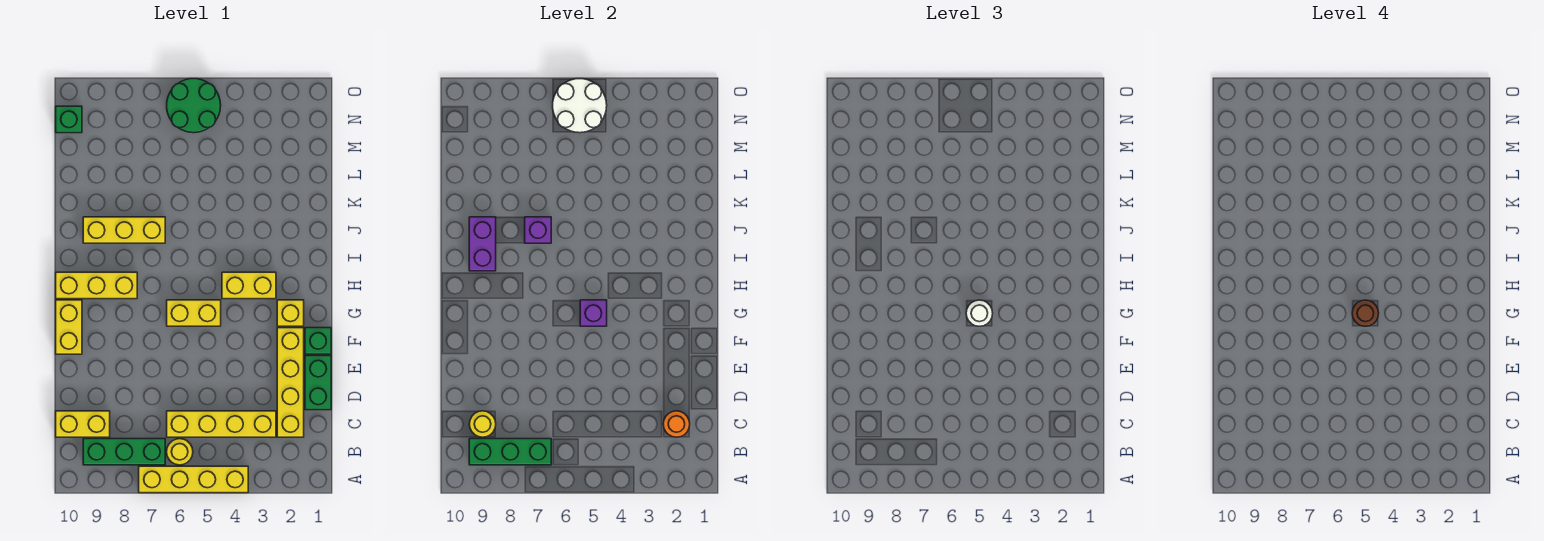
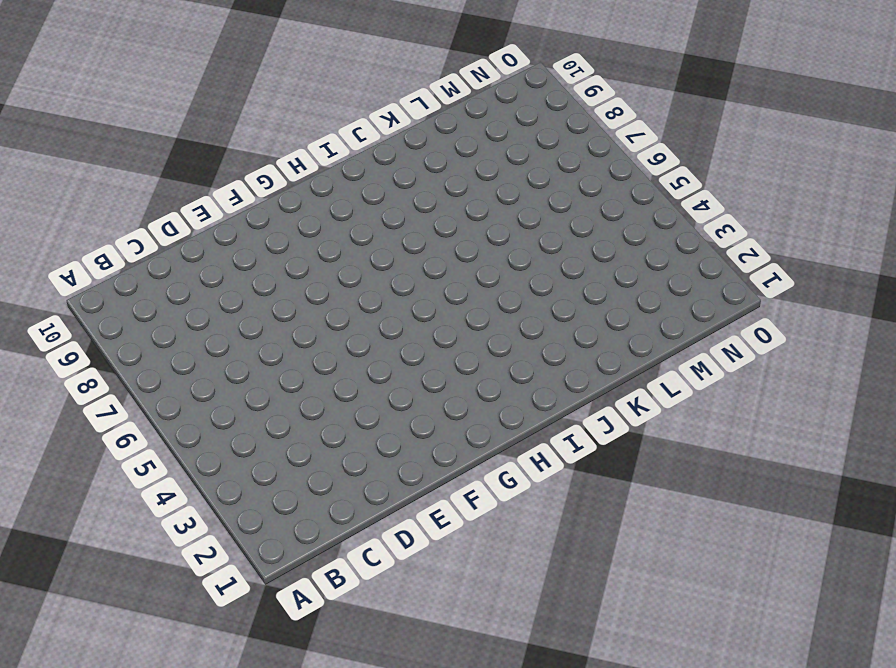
none -> yellow brick A4:A7 level 1
none -> yellow round brick B6 level 1
none -> green brick B7:B9 level 1

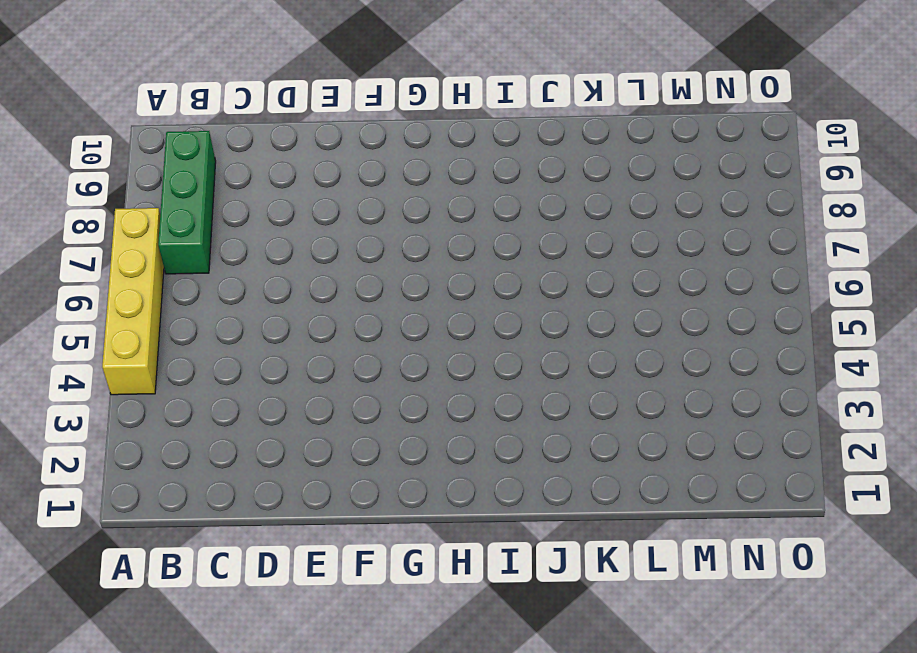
none -> yellow round brick B6 level 1
none -> yellow brick C2:F2 level 1
none -> yellow brick C3:C6 level 1

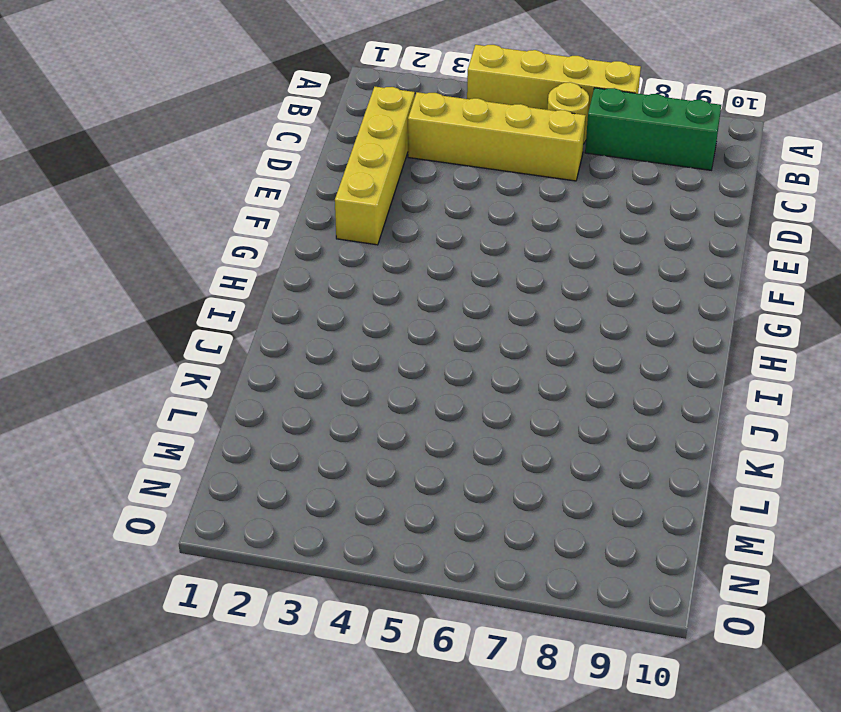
none -> yellow brick C9:C10 level 1
none -> green brick D1:E1 level 1
none -> green brick F1 level 1

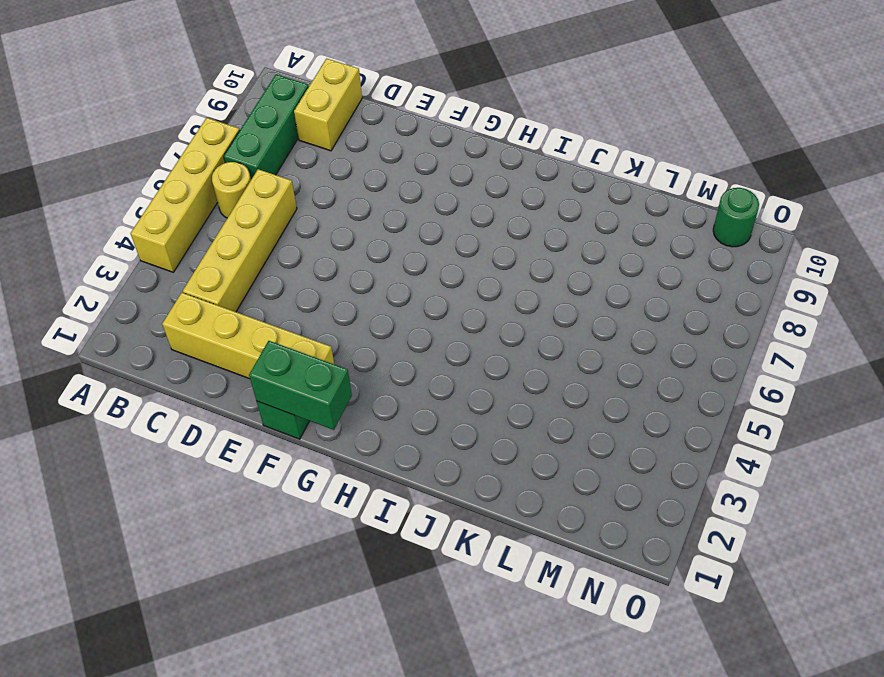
green brick F1:G1 level 2 -> green brick D1:E1 level 1
green round brick N10 level 1 -> green brick N10 level 1
none -> yellow brick F10:G10 level 1
none -> yellow brick G2 level 1
none -> yellow brick G5:G6 level 1

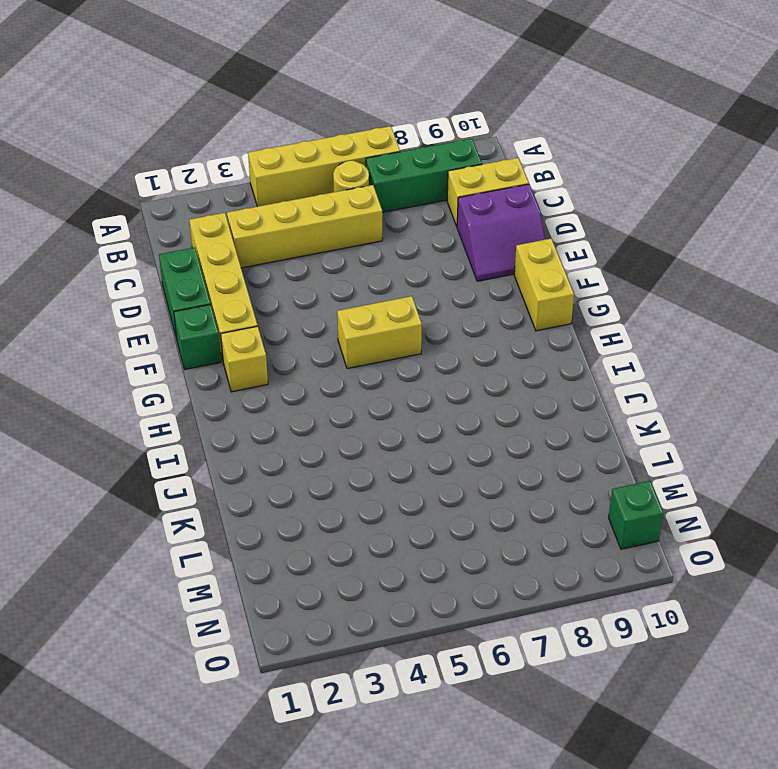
purple slope D9:E10 level 1 top D -> none
none -> yellow brick H3:H4 level 1
none -> yellow brick H8:H10 level 1
none -> yellow brick J7:J9 level 1

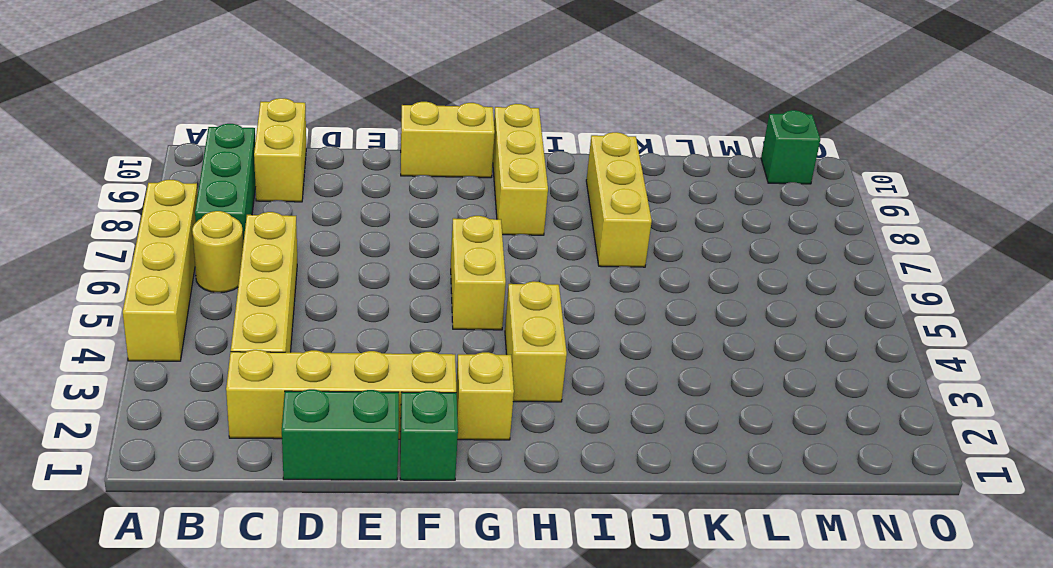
none -> green round brick N5:O6 level 1
none -> green brick B7:B9 level 2
none -> orange round brick C2 level 2

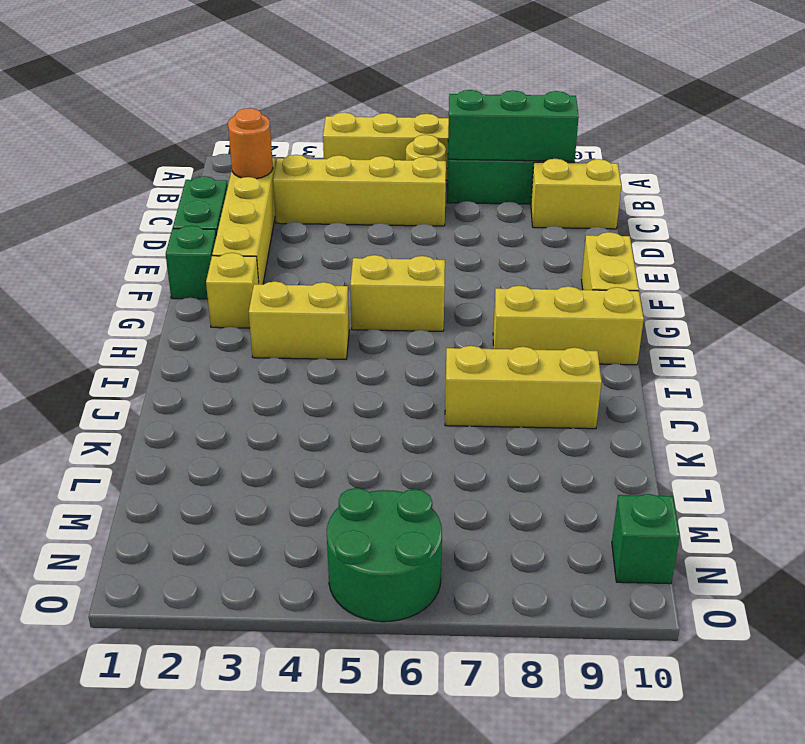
none -> yellow round brick C9 level 2
none -> purple brick G5 level 2
none -> purple brick I9:J9 level 2

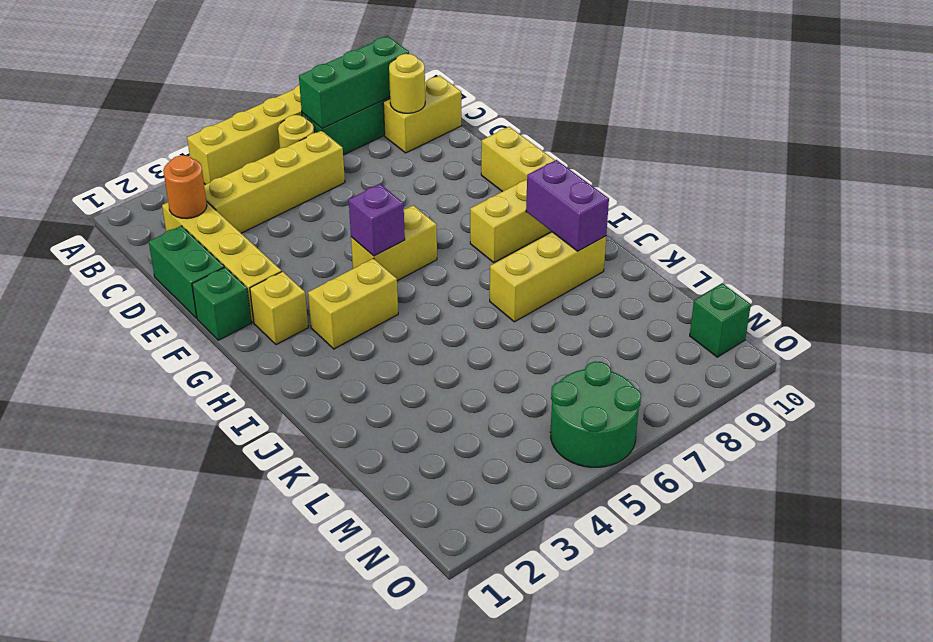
none -> purple brick J7 level 2
none -> white round brick N5:O6 level 2
none -> white round brick G5 level 3

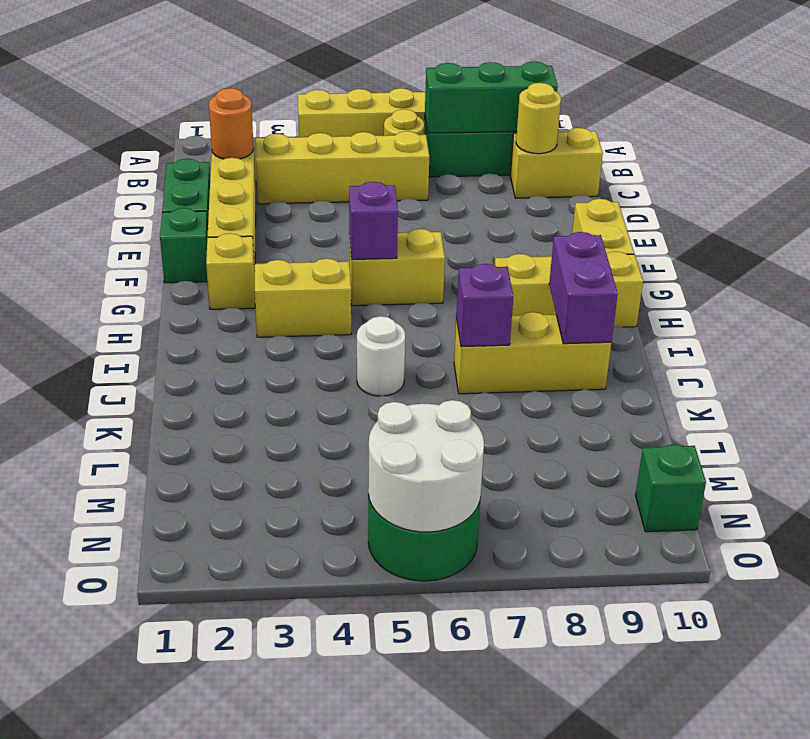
white round brick J5 level 1 -> white round brick G5 level 3
none -> brown round brick G5 level 4

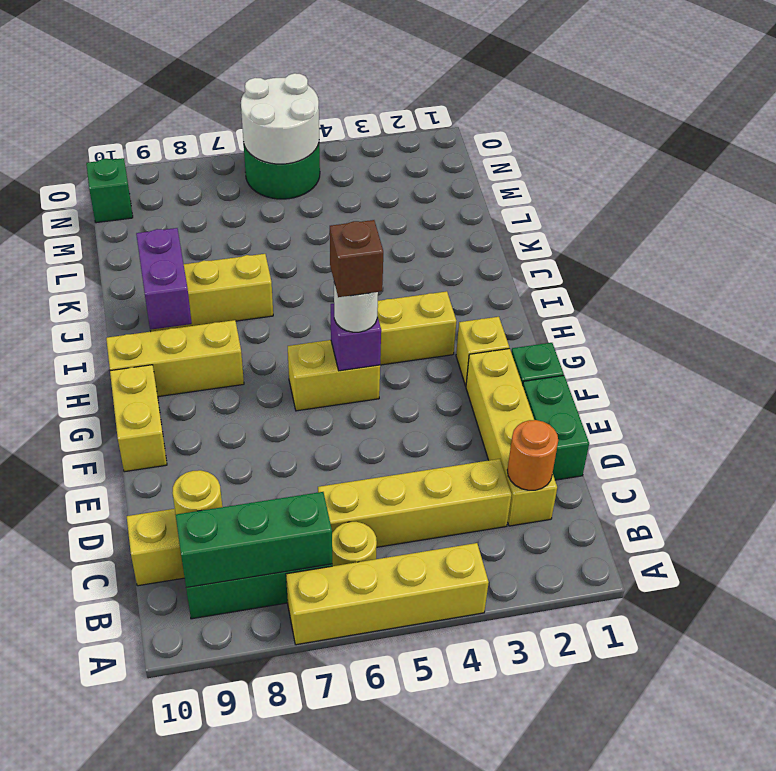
brown brick G5 level 4 -> brown round brick G5 level 4
none -> purple brick J7 level 2

